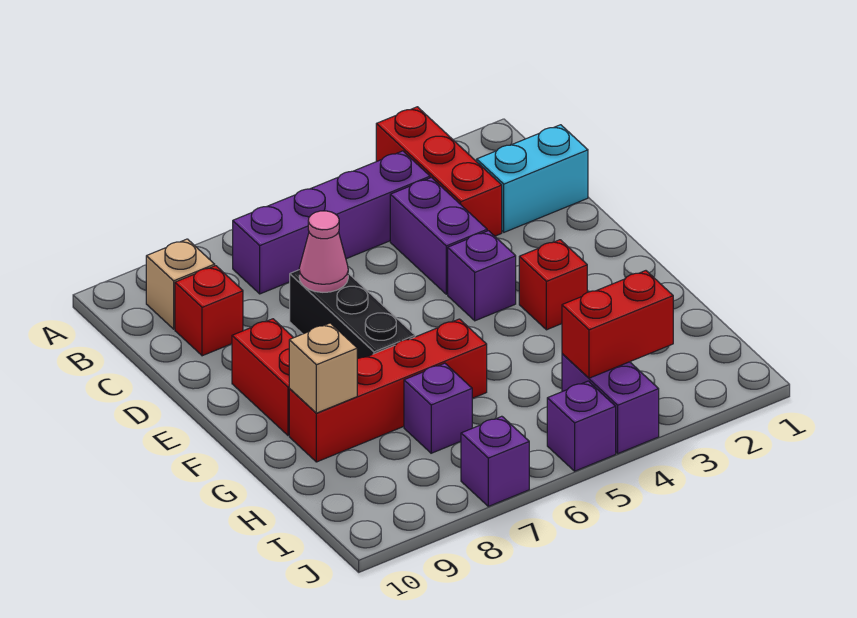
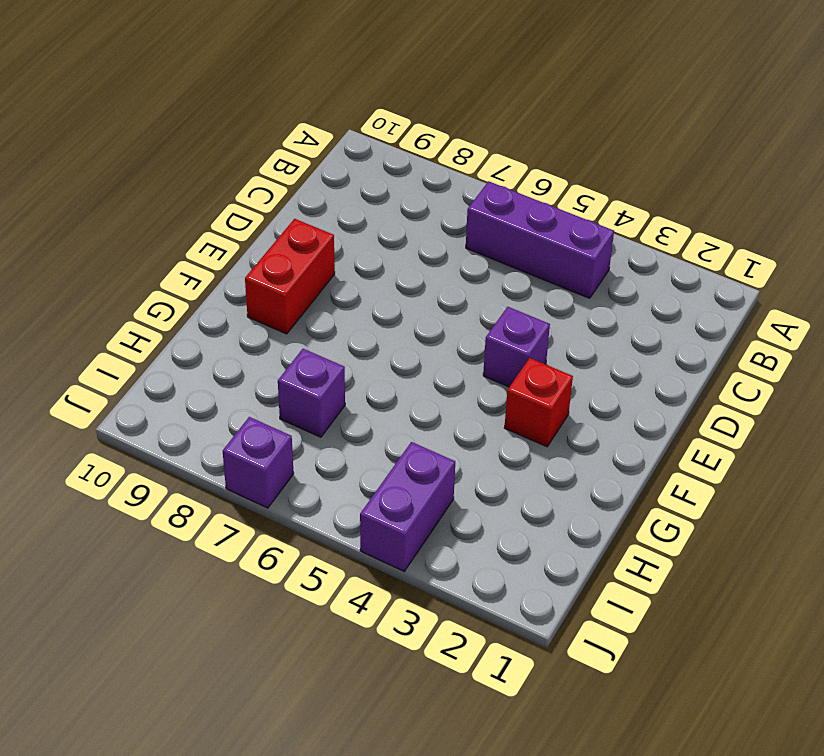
purple brick B4:B6 level 1 -> purple brick B4:B7 level 1
none -> red brick A3:C3 level 1
none -> tan brick B9 level 1
none -> cyan brick C1:C2 level 1

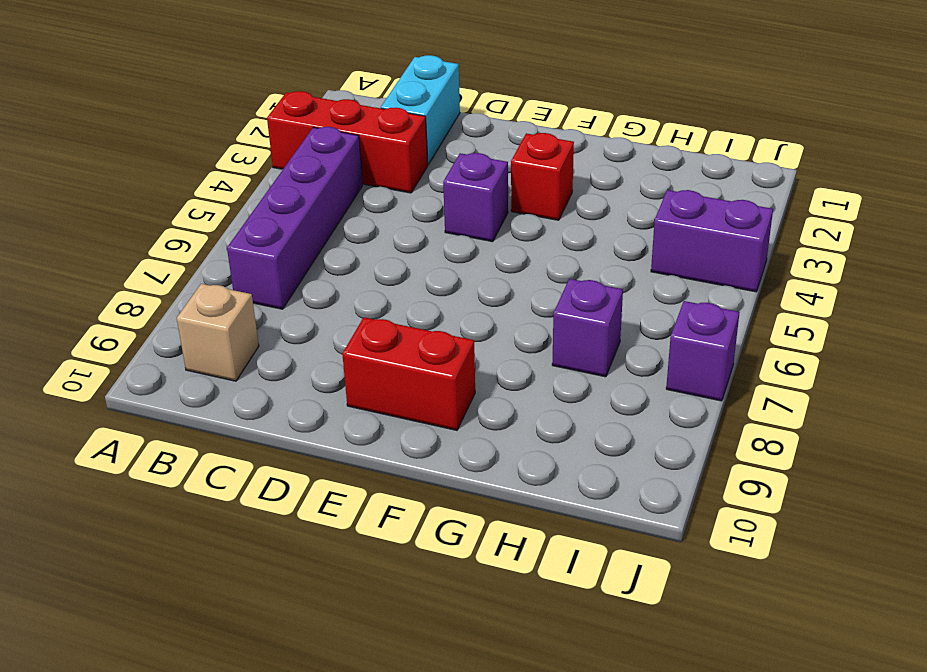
none -> purple brick C4:D4 level 1
none -> red brick C9 level 1
none -> black brick D7:F7 level 1

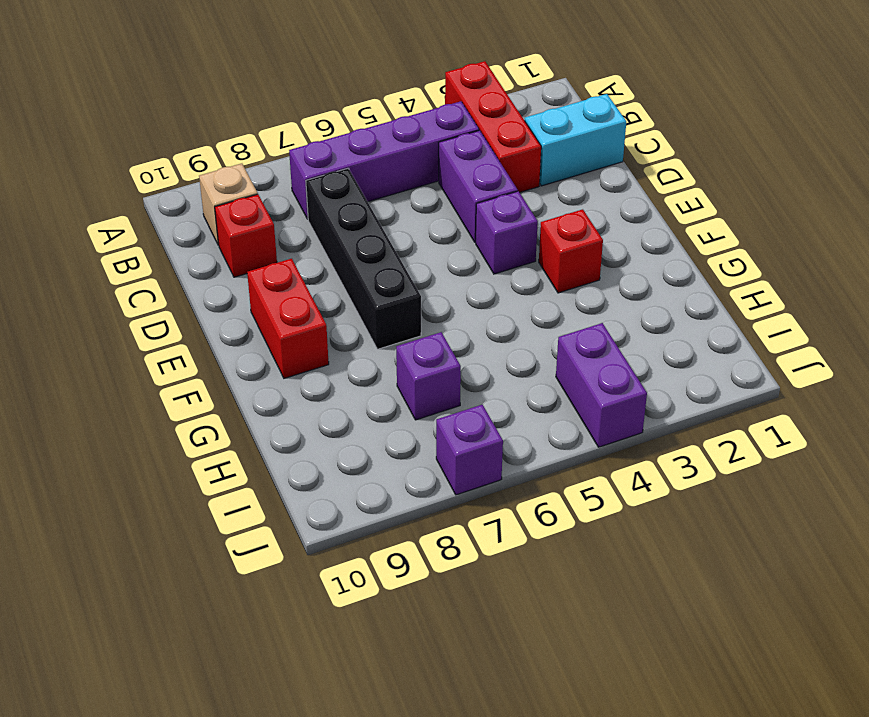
black brick C7:F7 level 1 -> black brick D7:F7 level 1
none -> red brick G6:G9 level 1
none -> purple brick J5 level 1
none -> pink cone D7 level 2

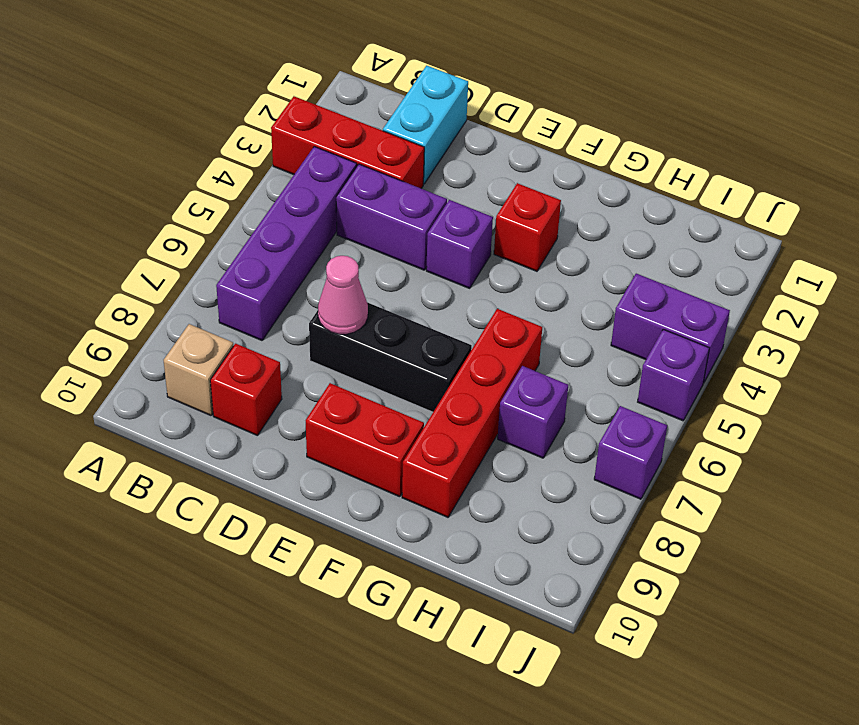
none -> tan brick G9 level 2
none -> red brick I3:I4 level 2

